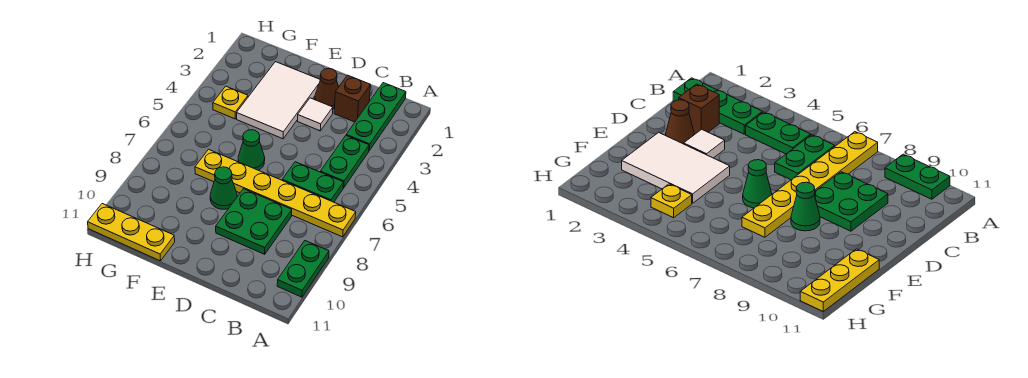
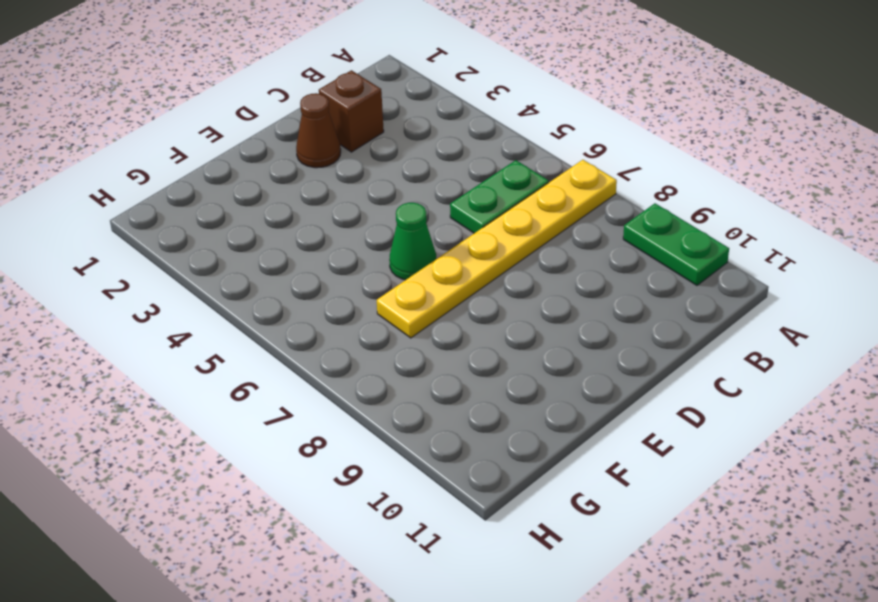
none -> green plate B1:B3 level 1
none -> green plate B4:B5 level 1
none -> green plate C8:D9 level 1

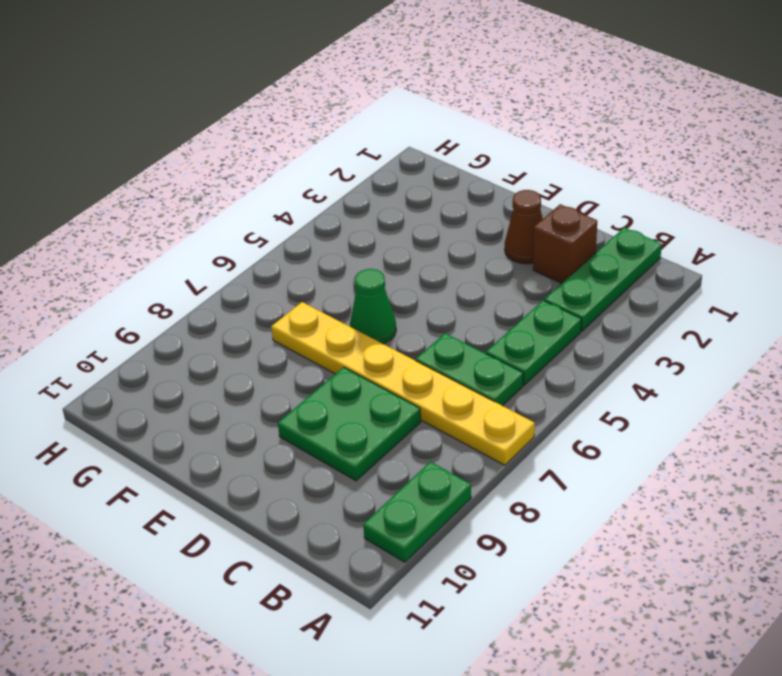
none -> white tile D3 level 1
none -> white tile E2:F4 level 1
none -> green cone E8 level 1

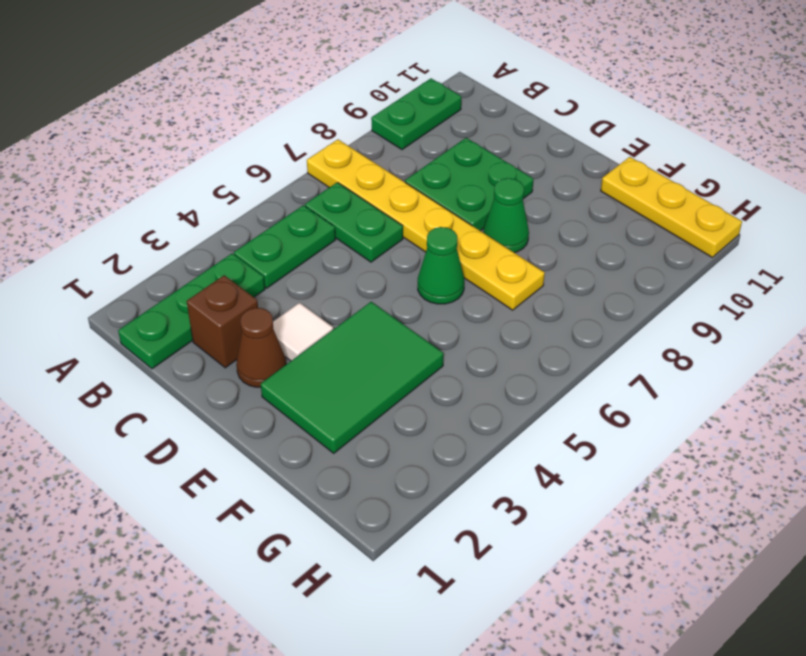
green tile E2:F4 level 1 -> white tile E2:F4 level 1
none -> yellow plate G4 level 1

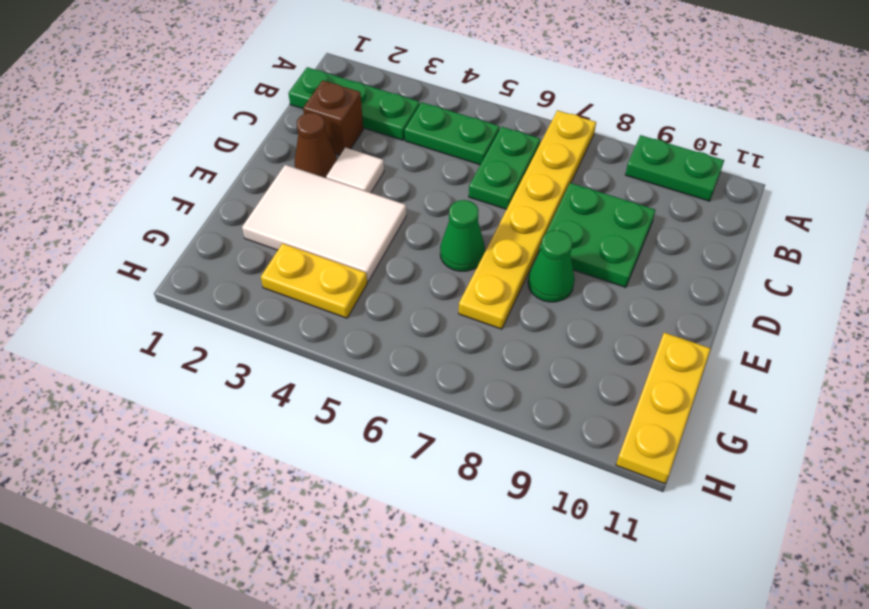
yellow plate G3:G4 level 1 -> yellow plate G4 level 1

